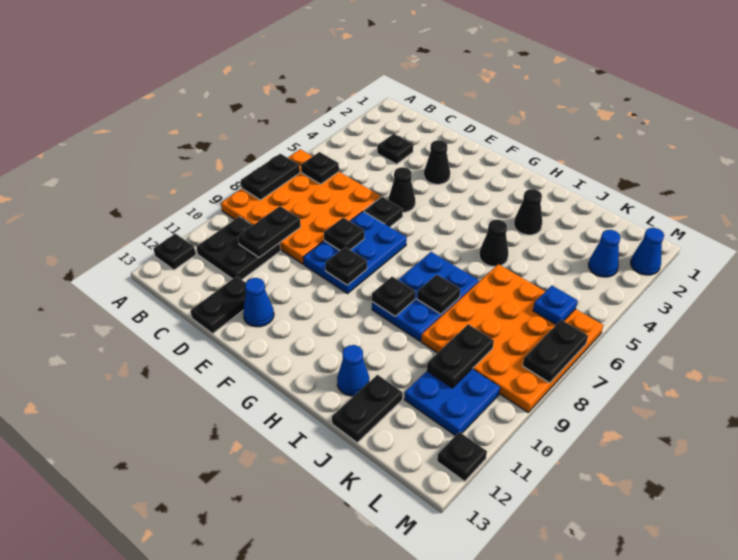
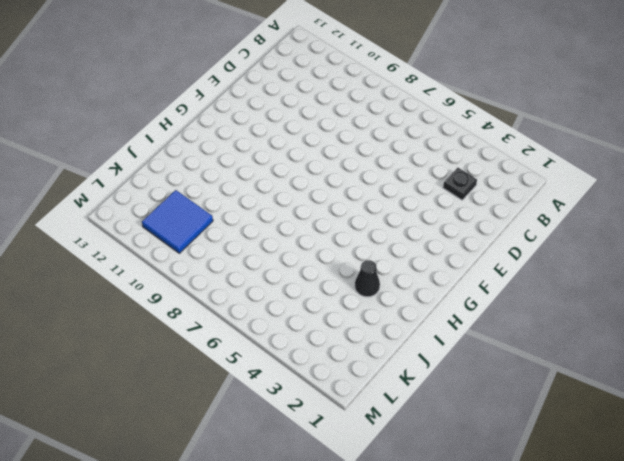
blue tile K10:L11 level 1 -> blue plate K10:L11 level 1
none -> orange plate A6:D9 level 1
none -> black plate A12 level 1
none -> black plate B10:C11 level 1
none -> black plate D12:D13 level 1

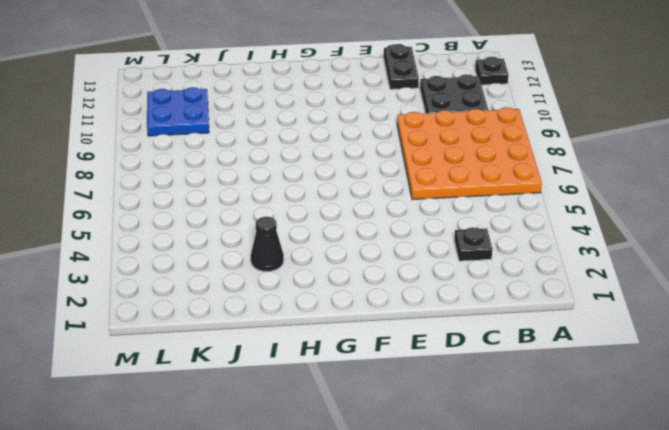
none -> black cone E3 level 1
none -> black cone E5 level 1
none -> black plate E6 level 1
none -> blue plate E7:F9 level 1

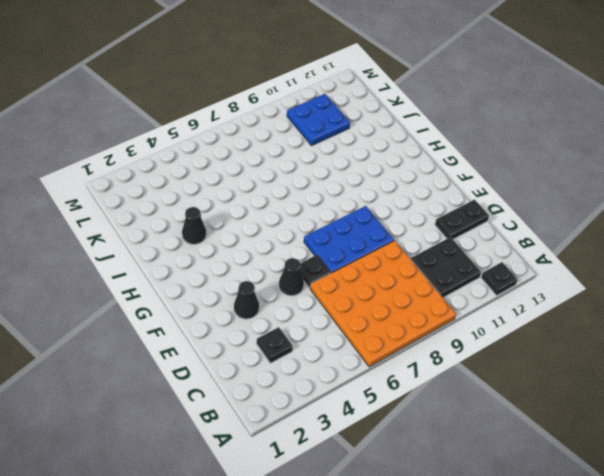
none -> blue cone E12 level 1
none -> blue plate H7:I9 level 1
none -> black cone I5 level 1
none -> blue cone I12 level 1

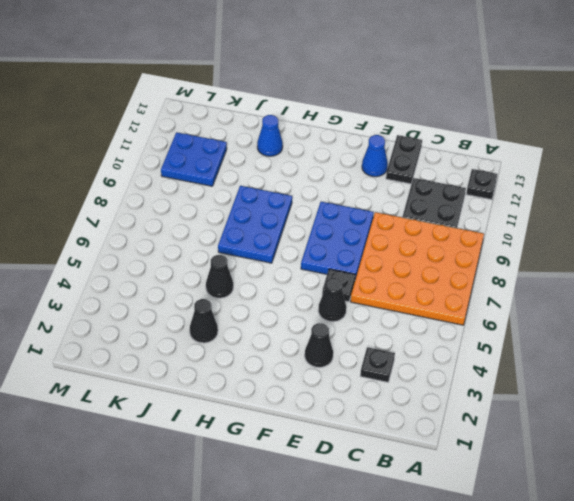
none -> orange plate J6:M9 level 1
none -> black plate J12:J13 level 1
none -> blue cone L3 level 1
none -> blue cone M2 level 1

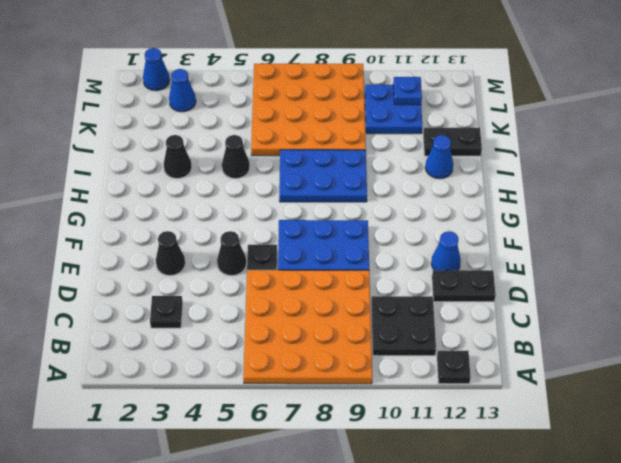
blue plate L11 level 2 -> blue plate L6 level 2
none -> black plate M12 level 1
none -> black plate A7:A8 level 2
none -> black plate B6 level 2
none -> black plate C9:C10 level 2

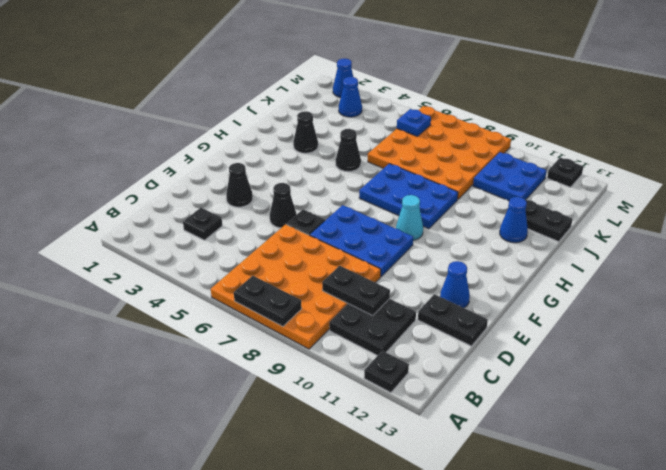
cyan cone G9 level 1 -> none
none -> black plate B6 level 2
none -> black plate E8 level 2
none -> black plate F9 level 2
none -> black plate H9 level 2

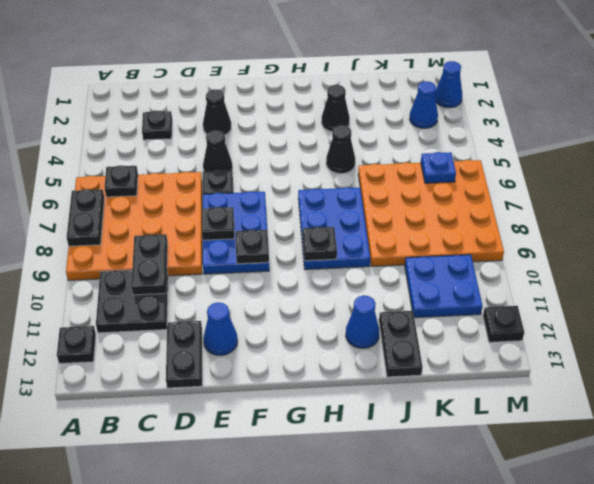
none -> black plate I8 level 2
none -> black plate K9:K10 level 2
none -> black plate M7:M8 level 2

